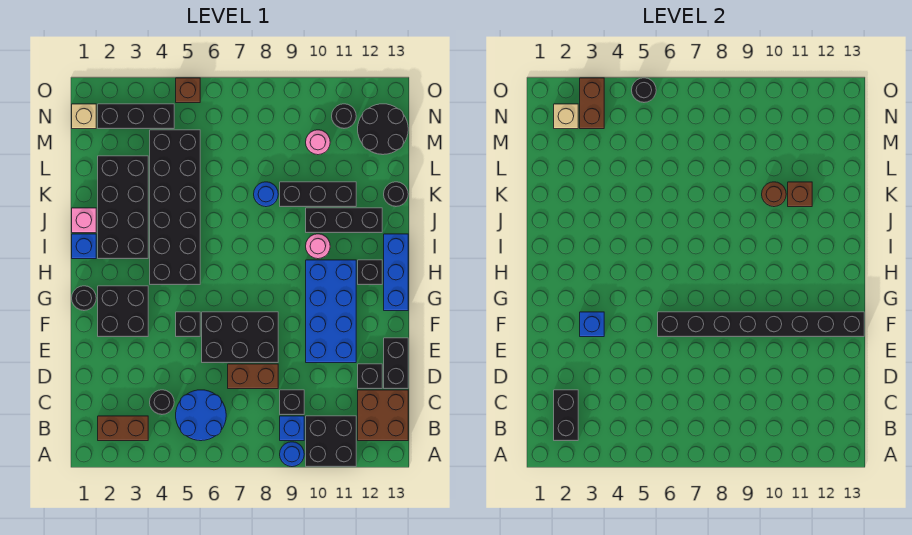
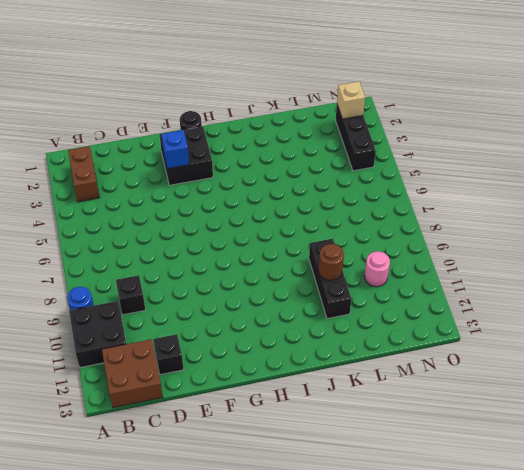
none -> blue round brick B5:C6 level 1
none -> blue brick B9 level 1
none -> black round brick C4 level 1
none -> brown brick D7:D8 level 1

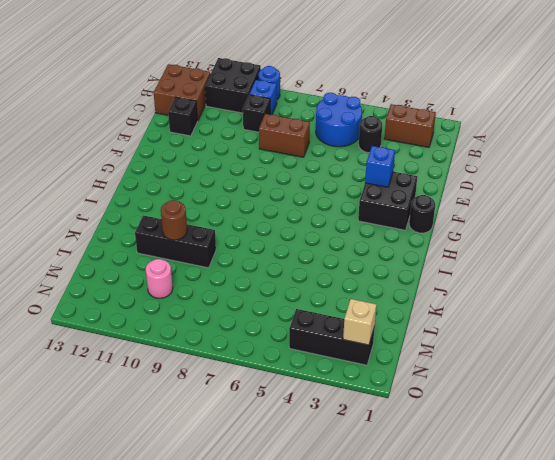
none -> black brick D13:E13 level 1
none -> black brick E6:F8 level 1
none -> blue brick E10:H11 level 1
none -> black brick F5 level 1

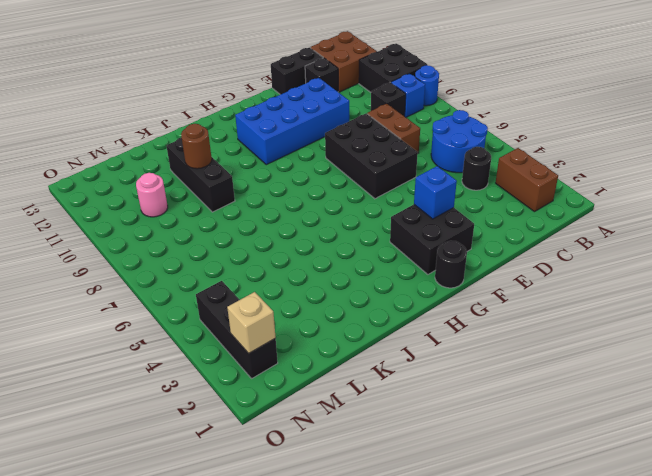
none -> black brick F5 level 1
none -> blue brick G13:I13 level 1
none -> black brick H4:M5 level 1
none -> black brick H12 level 1

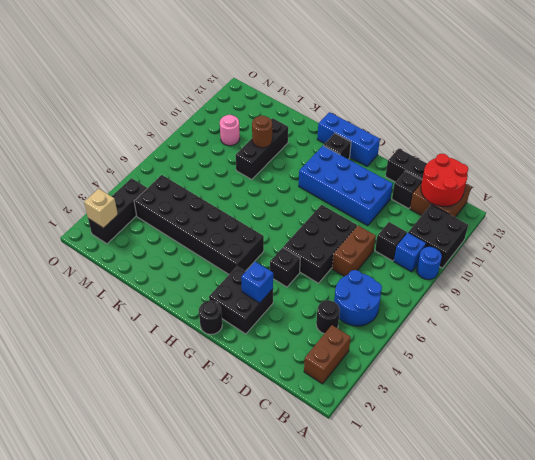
red round brick B12:C13 level 2 -> none
none -> blue brick I1 level 1
none -> black brick I2:L3 level 1
none -> pink round brick I10 level 1
none -> pink brick J1 level 1

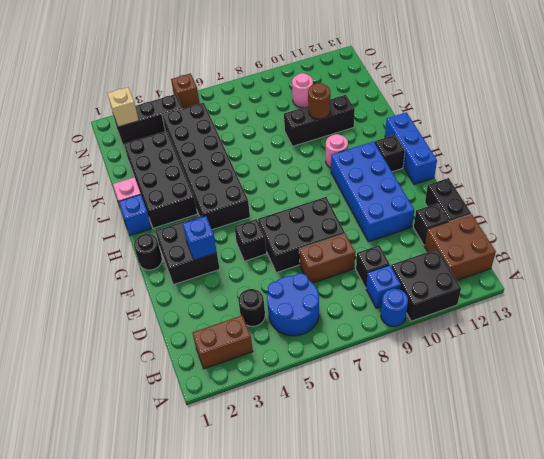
none -> black brick J10:J12 level 1
none -> blue round brick K8 level 1
none -> black round brick K13 level 1
none -> black round brick M12:N13 level 1

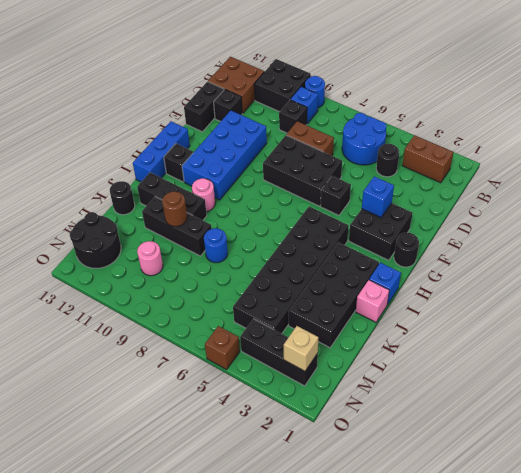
none -> tan brick N1 level 1
none -> black round brick N11 level 1
none -> black brick B2:C2 level 2
none -> black brick F6:F13 level 2

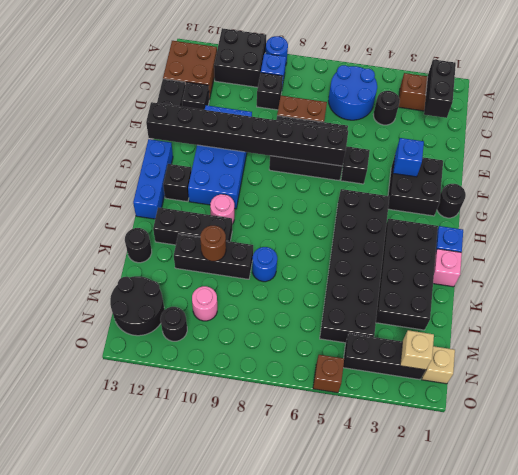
none -> brown brick K11 level 2
none -> brown brick N3:O3 level 2
none -> black round brick O5 level 2

